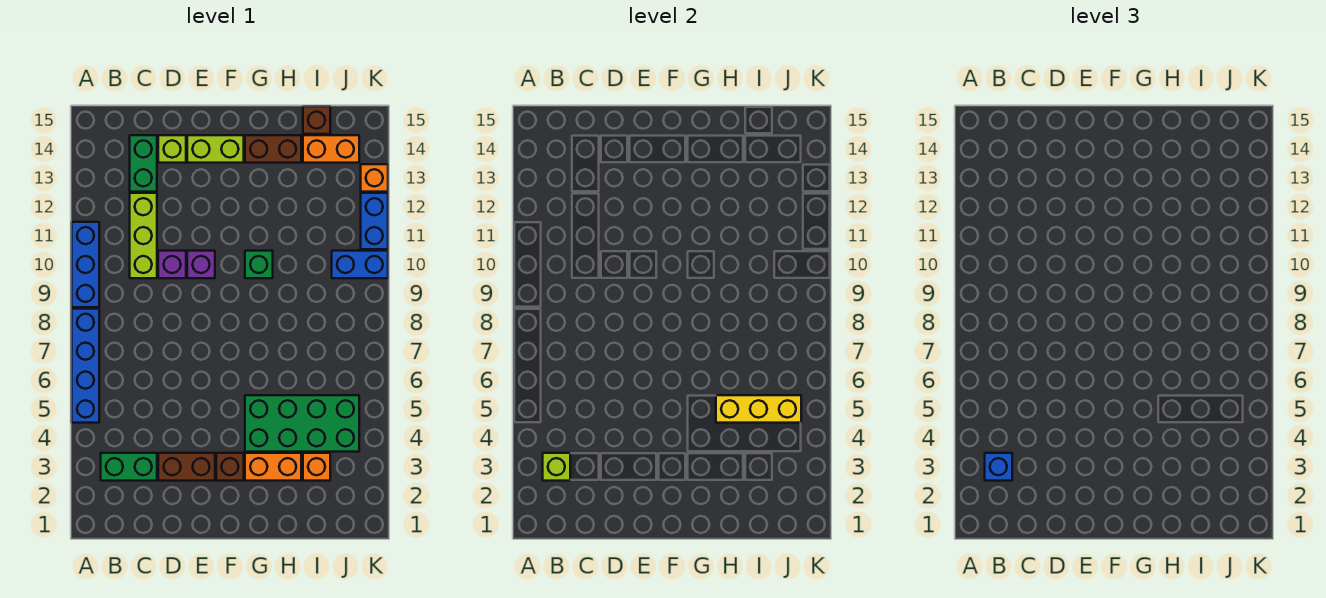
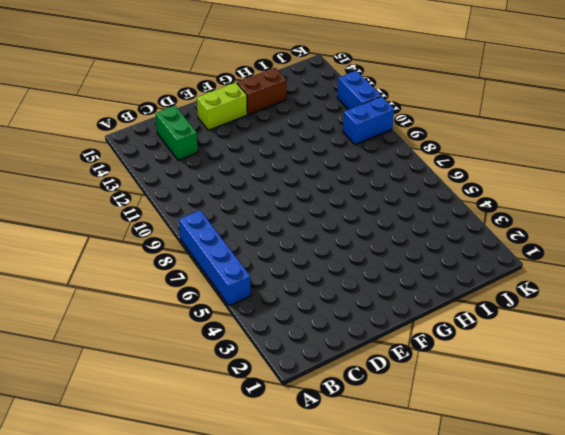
none -> blue brick A9:A11 level 1
none -> green brick B3:C3 level 1
none -> lime brick C10:C12 level 1

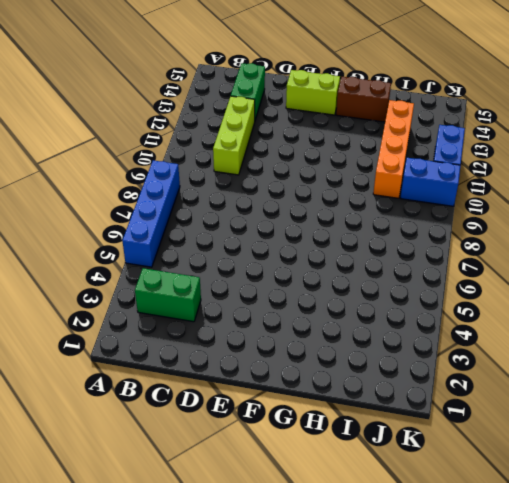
orange brick I10:I13 level 1 -> none
none -> blue brick A9:A11 level 1
none -> brown brick D3:E3 level 1
none -> purple brick D10 level 1

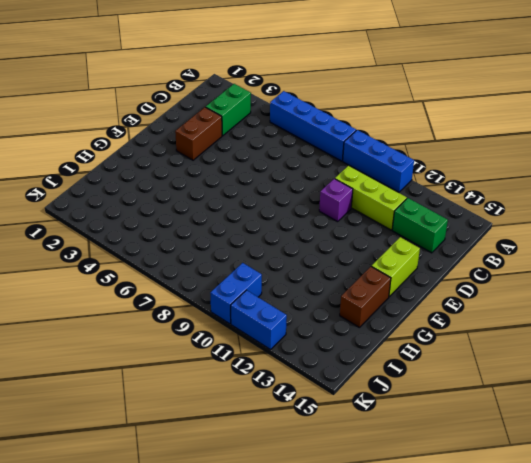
none -> lime brick D14 level 1
none -> purple brick E10 level 1
none -> brown brick F3 level 1

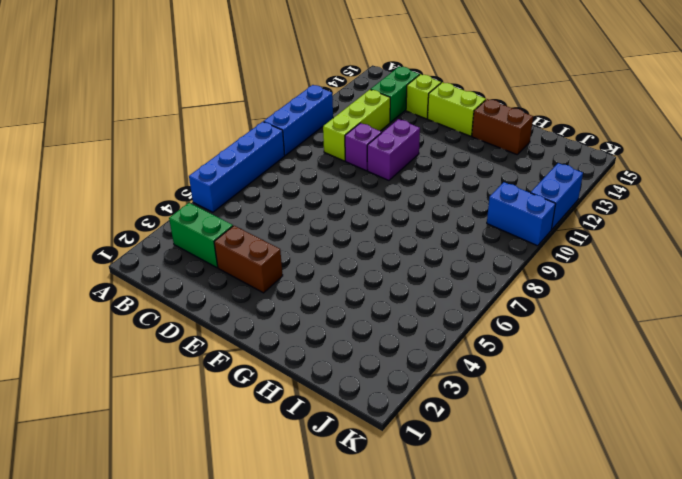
purple brick E10:E11 level 1 -> purple brick E10 level 1
none -> brown brick F3 level 1
none -> orange brick G3:H3 level 1
none -> green brick G4:J5 level 1

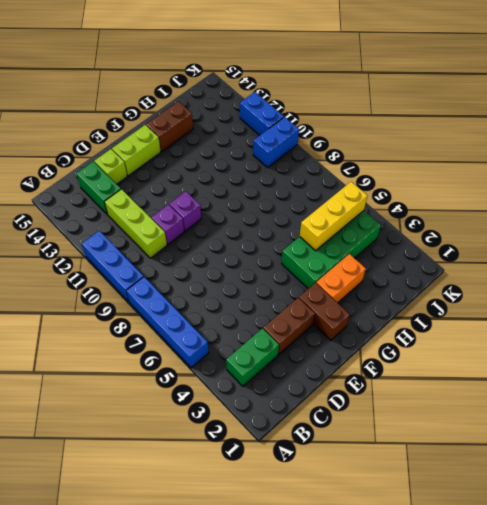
brown brick F2:F3 level 1 -> brown brick F3 level 1
none -> green brick G10 level 1
none -> orange brick I3 level 1
none -> orange brick I14:J14 level 1

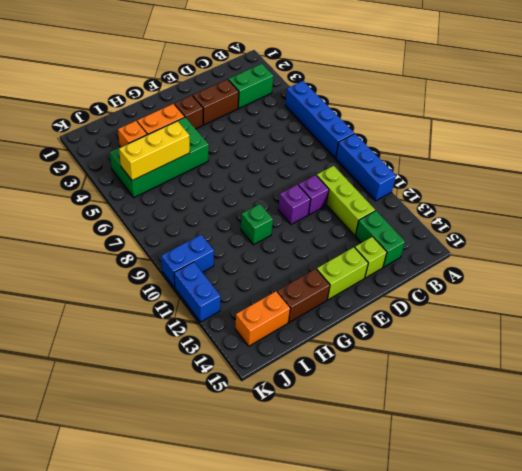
none -> brown brick I15 level 1
none -> orange brick K13 level 1
none -> lime brick B3 level 2

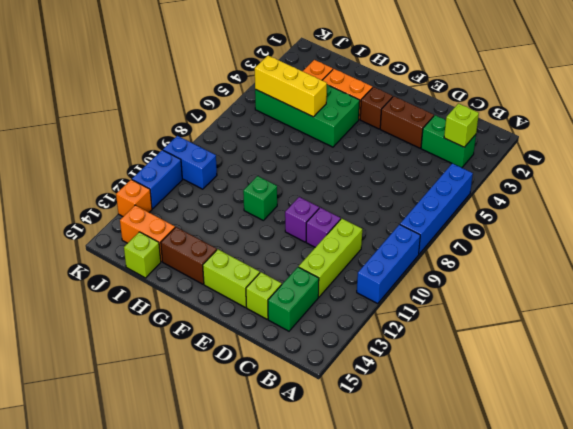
lime brick I15 level 1 -> brown brick I15 level 1
none -> blue brick B3 level 3

